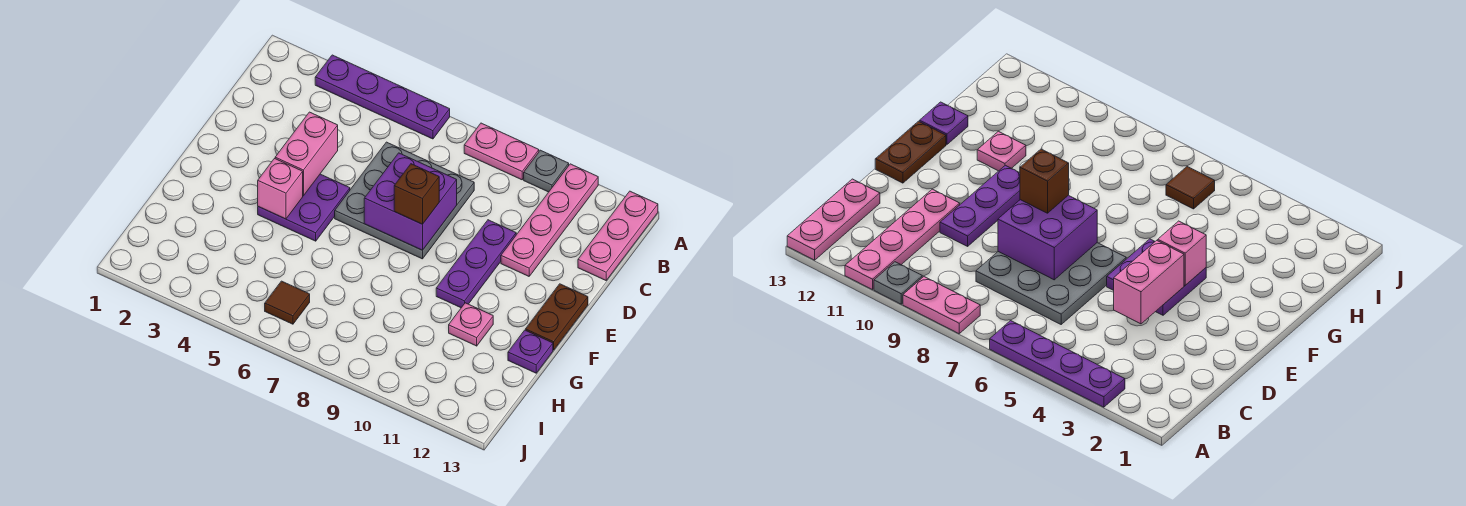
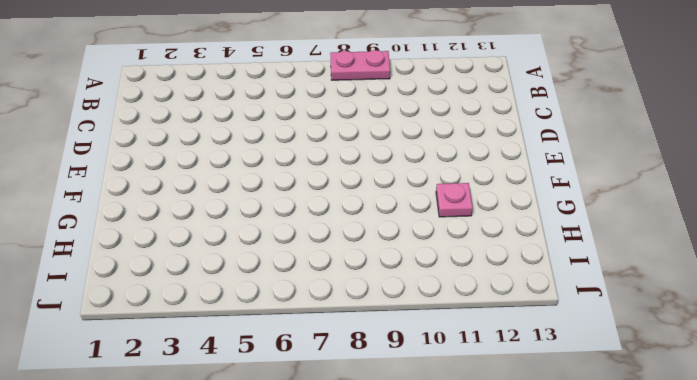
none -> purple plate A3:A6 level 1
none -> grey plate A10 level 1
none -> pink plate A11:D11 level 1

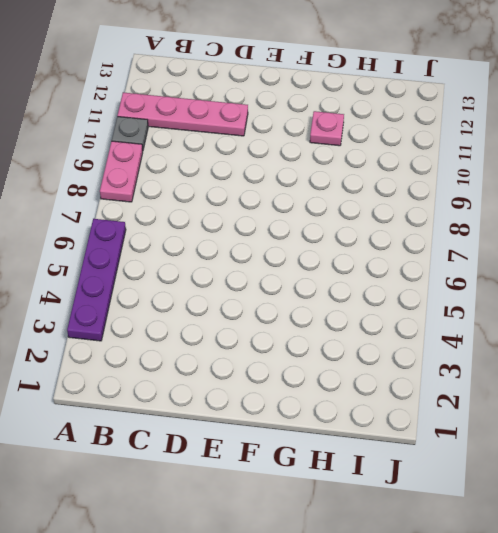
none -> pink plate A13:C13 level 1
none -> grey plate C6:E8 level 1
none -> purple plate D10:F10 level 1

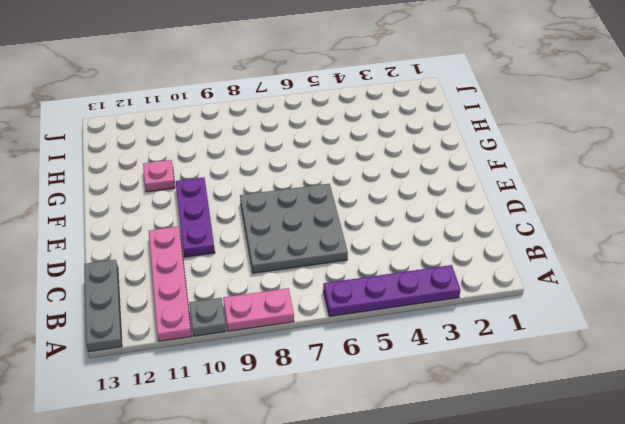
grey plate A13:C13 level 1 -> pink plate A13:C13 level 1
none -> purple plate E4:F5 level 1
none -> brown plate E13:F13 level 1
none -> purple plate G13 level 1

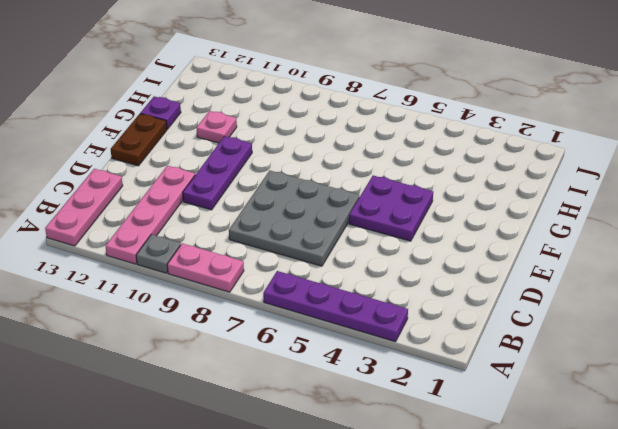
none -> brown tile I6 level 1
none -> pink brick D4:E4 level 2
none -> purple brick D7:E8 level 2

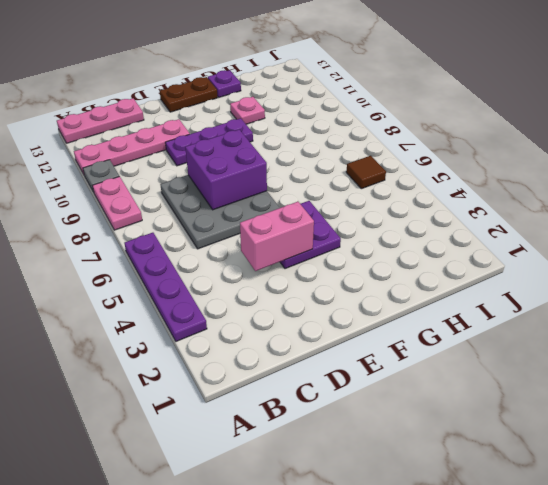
none -> pink brick F4 level 2
none -> brown brick E8 level 3

